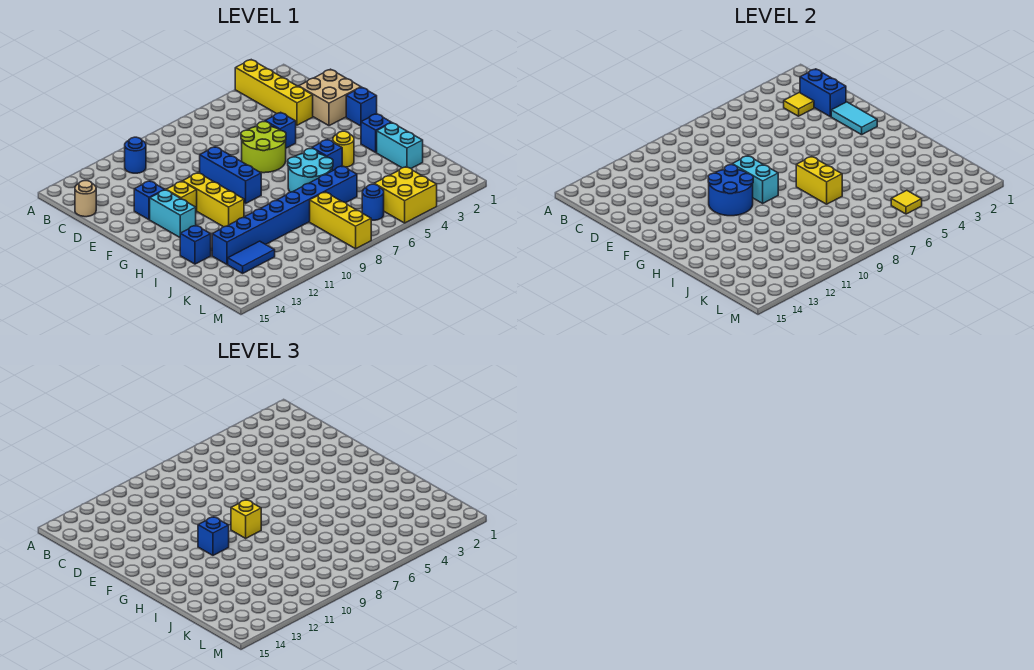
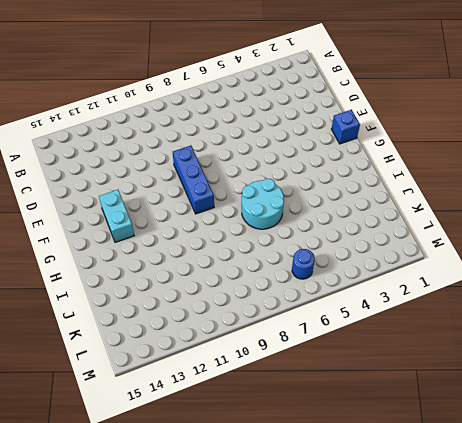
none -> yellow brick A3:D3 level 1
none -> blue round brick B11 level 1
none -> tan round brick C15 level 1
none -> tan brick D1:E2 level 1

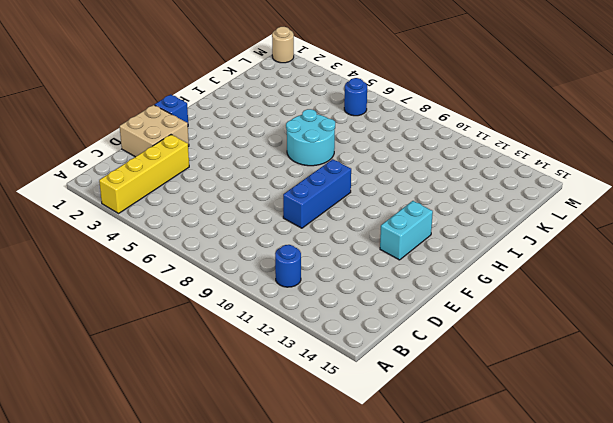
tan round brick M1 level 1 -> tan round brick C15 level 1
none -> blue brick E5 level 1
none -> lime round brick E6:F7 level 1
none -> blue brick E13 level 1
none -> yellow brick F11:H11 level 1

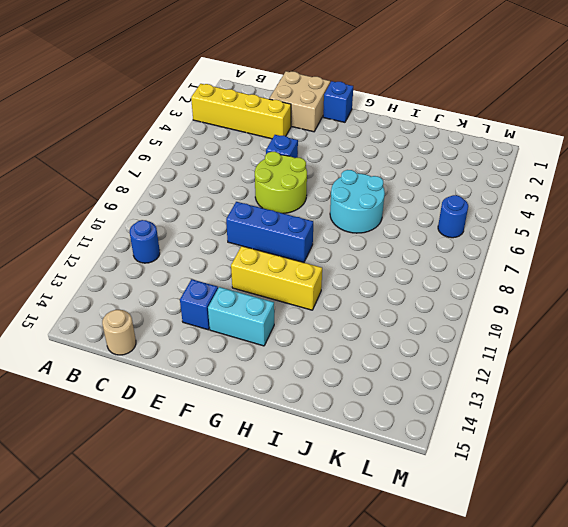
none -> yellow brick F12 level 1
none -> blue brick H2 level 1
none -> yellow round brick H4 level 1
none -> blue brick H5 level 1

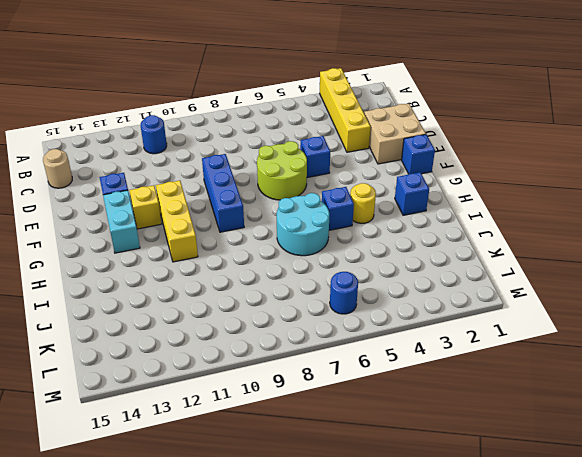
none -> cyan brick I2:J2 level 1
none -> blue brick I14 level 1
none -> blue brick J6:J13 level 1
none -> yellow brick K8:M8 level 1

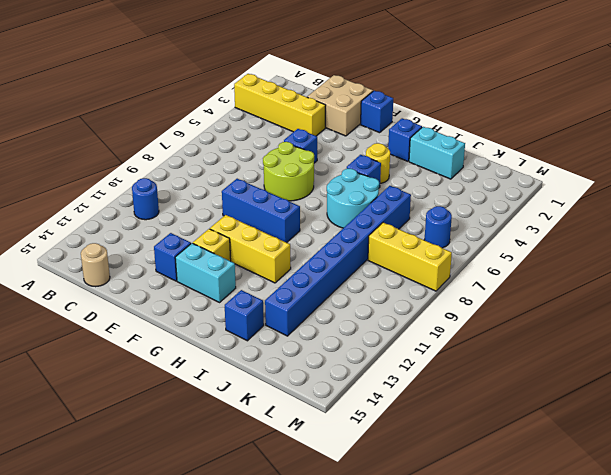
none -> blue tile K12:K13 level 1
none -> yellow brick L4:M5 level 1
none -> blue brick C2:D2 level 2
none -> yellow tile C3 level 2

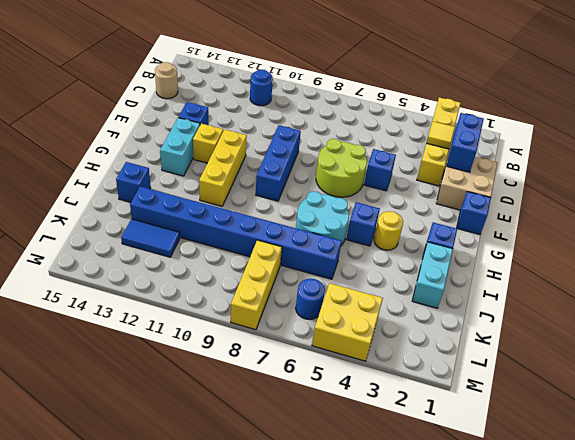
none -> cyan tile E2:F2 level 2
none -> cyan brick F9:G9 level 2
none -> blue round brick F10:G11 level 2
none -> yellow brick H7:I7 level 2

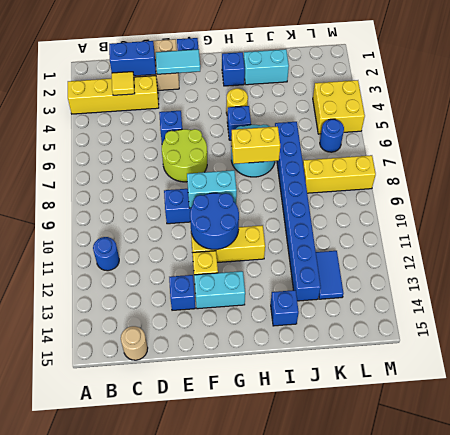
none -> yellow tile L5 level 2
none -> yellow brick G9 level 3
none -> blue brick G11 level 3

